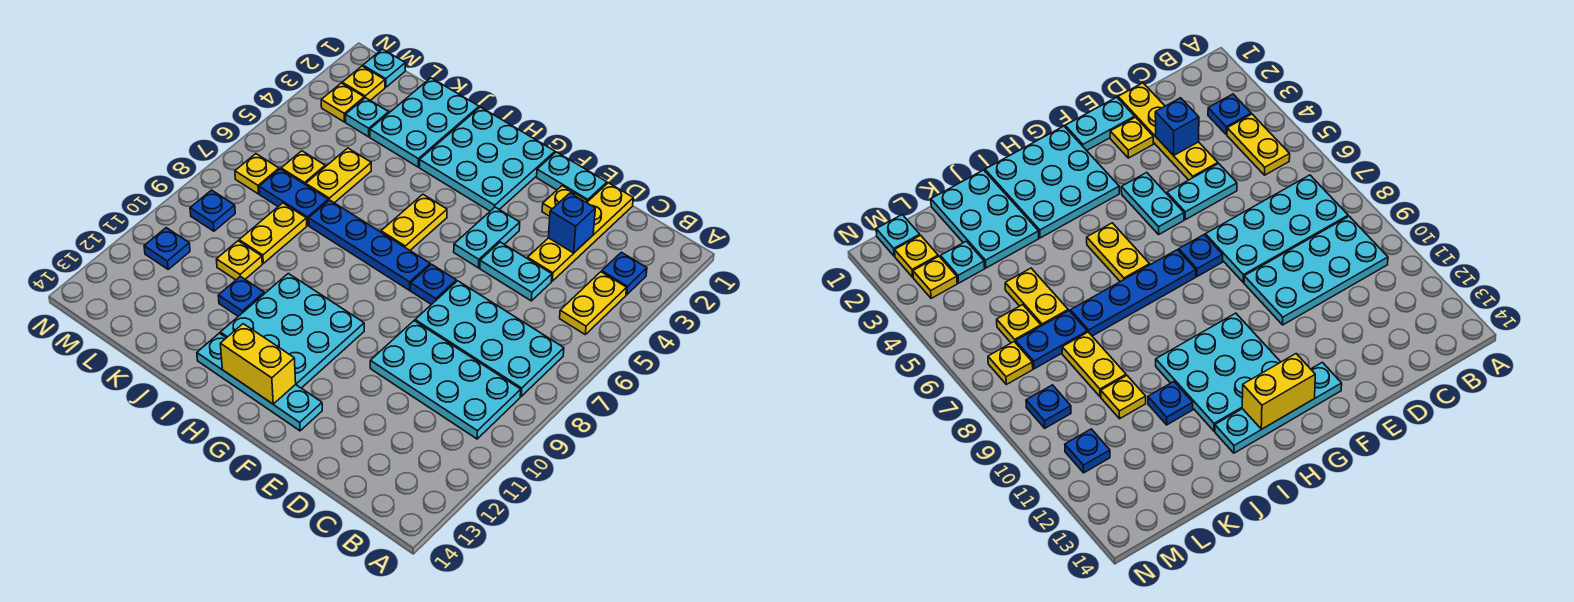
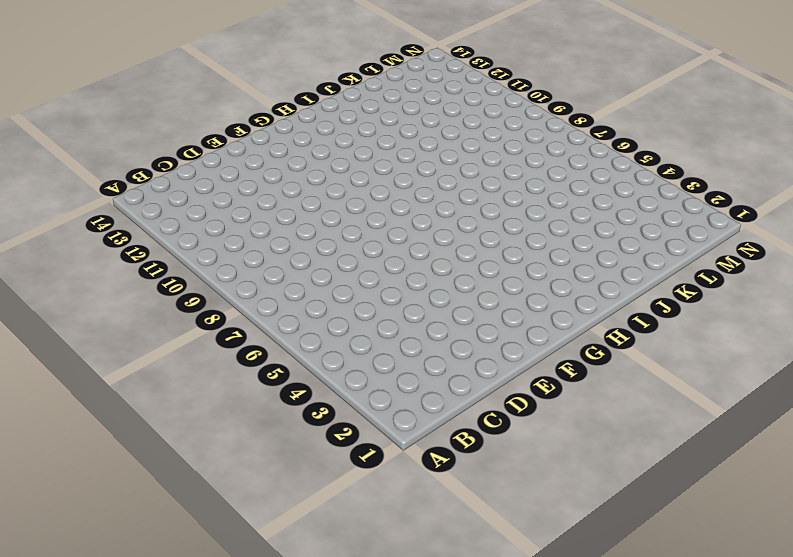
none -> blue plate B3 level 1
none -> yellow plate B4:B5 level 1
none -> cyan plate B7:E8 level 1
none -> cyan plate B9:E10 level 1

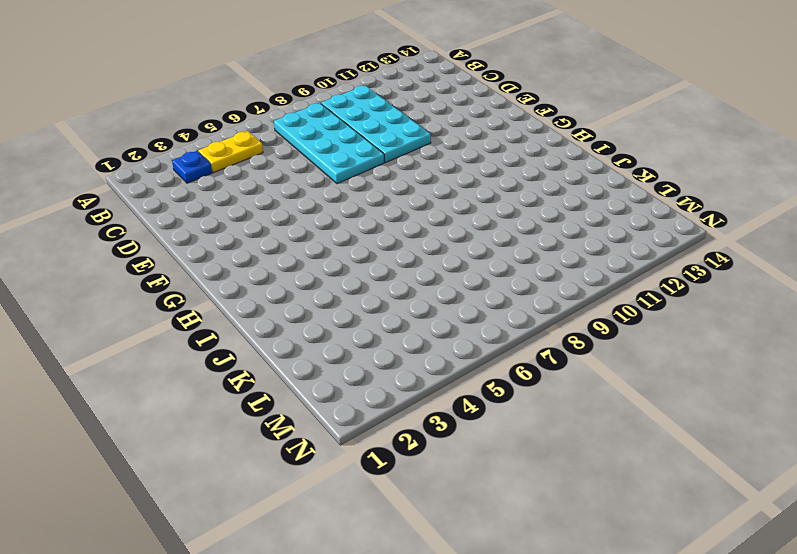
none -> yellow plate D1:D4 level 1
none -> cyan plate D5:E5 level 1
none -> cyan plate E1:F1 level 1
none -> yellow plate E2 level 1

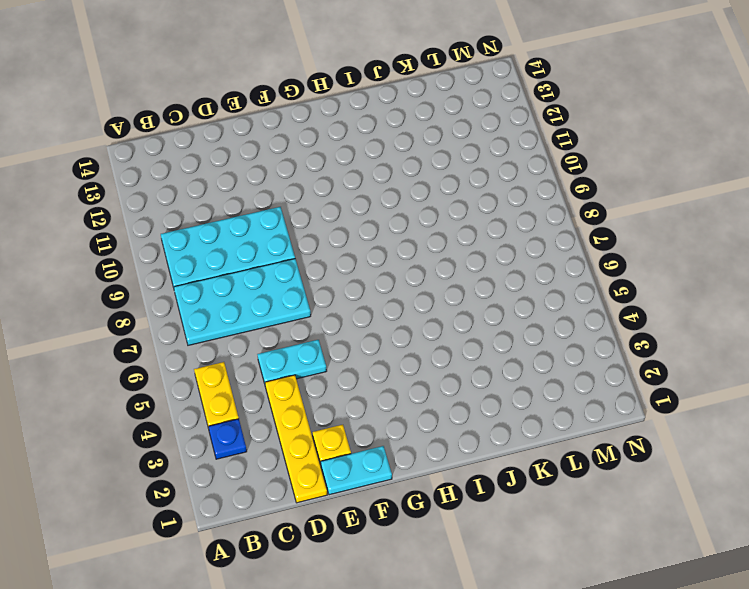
none -> cyan plate F4:F5 level 1
none -> blue plate F7 level 1
none -> cyan plate F13:I13 level 1
none -> cyan plate G1:I3 level 1

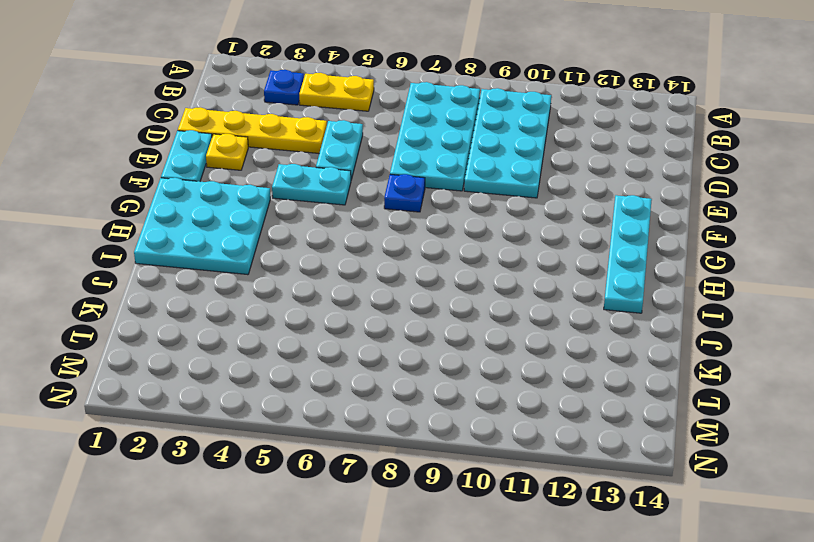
none -> blue plate G7:J7 level 1
none -> cyan plate G10:I12 level 1
none -> yellow plate H5:H6 level 1
none -> cyan plate J1:K3 level 1

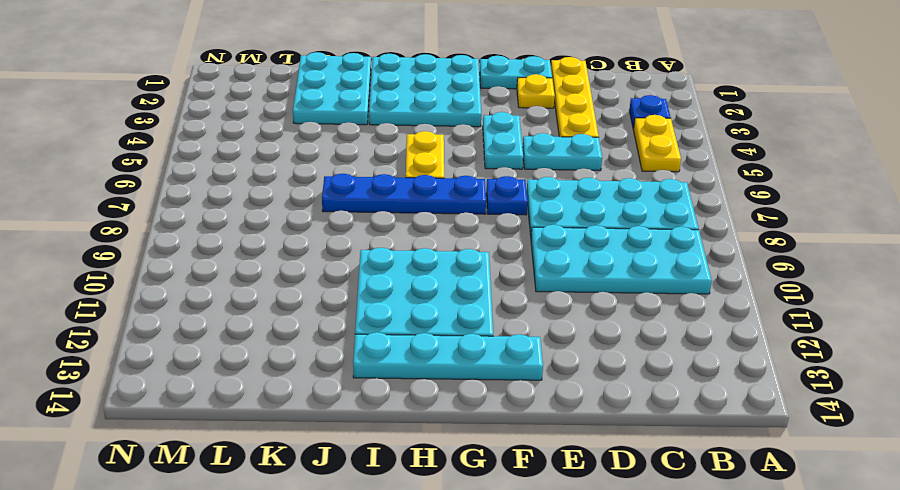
none -> blue plate J11 level 1
none -> yellow plate K5:K6 level 1
none -> blue plate K7:L7 level 1
none -> yellow plate K8:K9 level 1

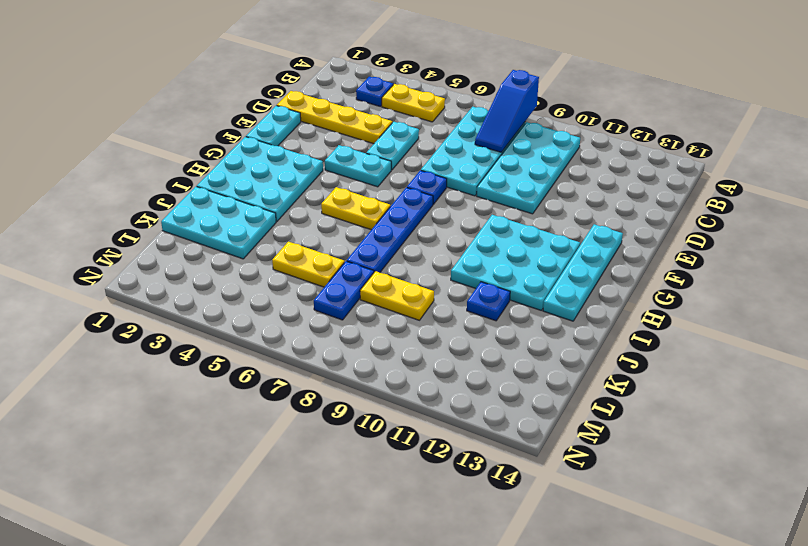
blue slope A8:C8 level 2 top A -> none
none -> yellow plate E2 level 1
none -> yellow plate K10 level 1
none -> cyan plate L3 level 1
none -> yellow plate L6 level 1

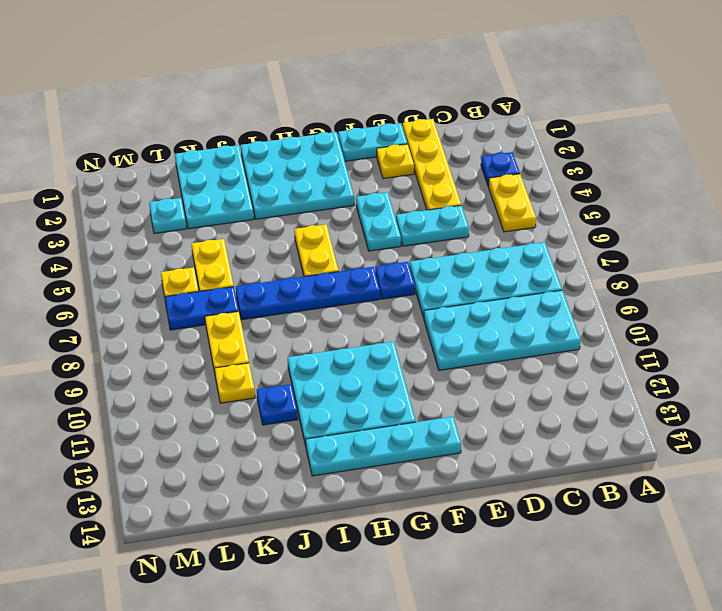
none -> cyan plate M1 level 1
none -> yellow plate M2 level 1
none -> yellow plate M3 level 1
none -> yellow plate M7 level 1

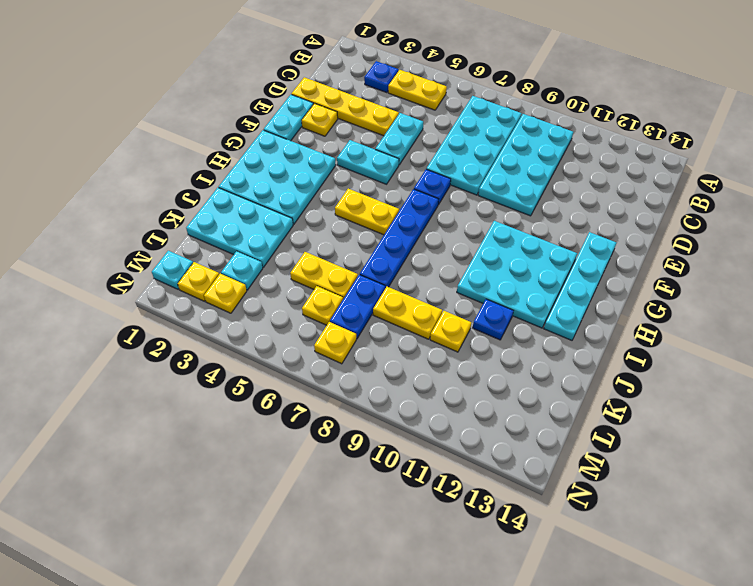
none -> blue plate M9 level 1
none -> blue plate M11 level 1
none -> blue brick D3 level 2
none -> yellow brick G13:H13 level 2

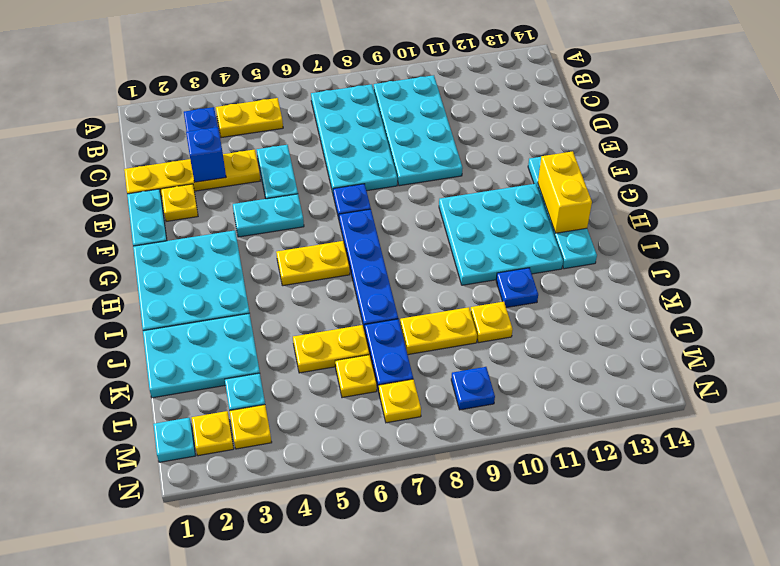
none -> blue plate M11 level 1

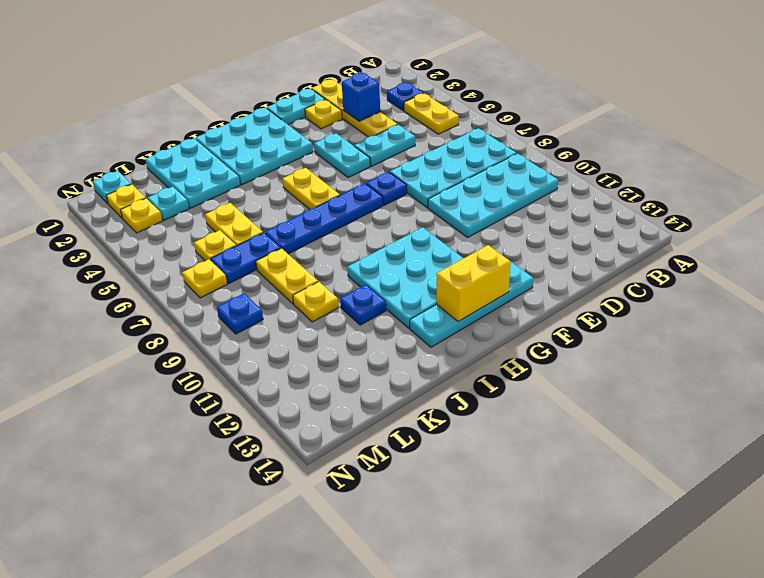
none -> blue plate M11 level 1

